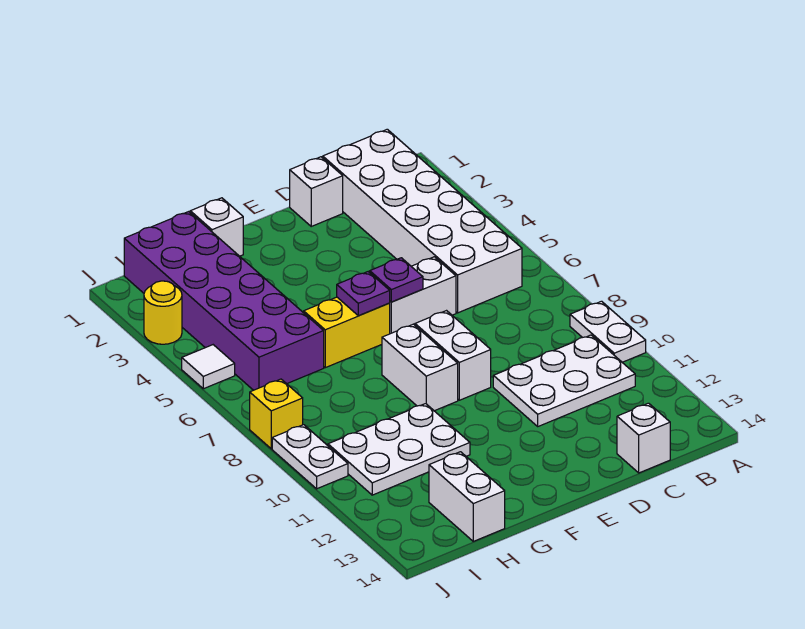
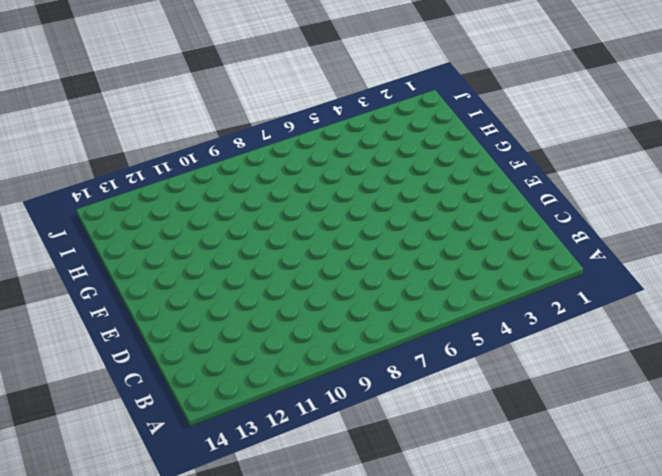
none -> white plate A9:A10 level 1
none -> white brick B1:C6 level 1
none -> white plate B10:D11 level 1

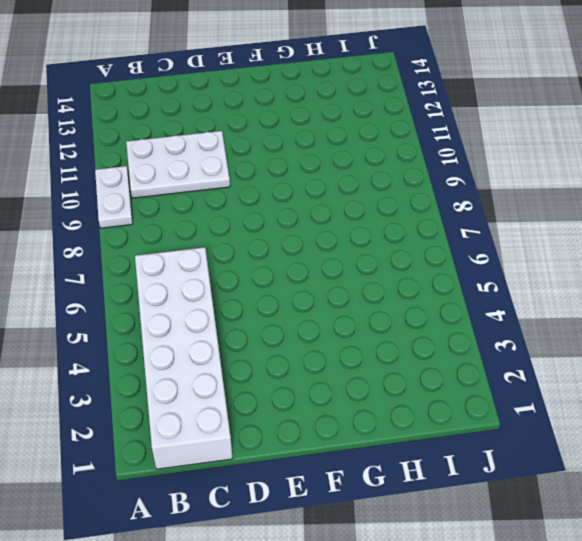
none -> white brick C14 level 1
none -> white brick D1 level 1
none -> white brick D6:E6 level 1

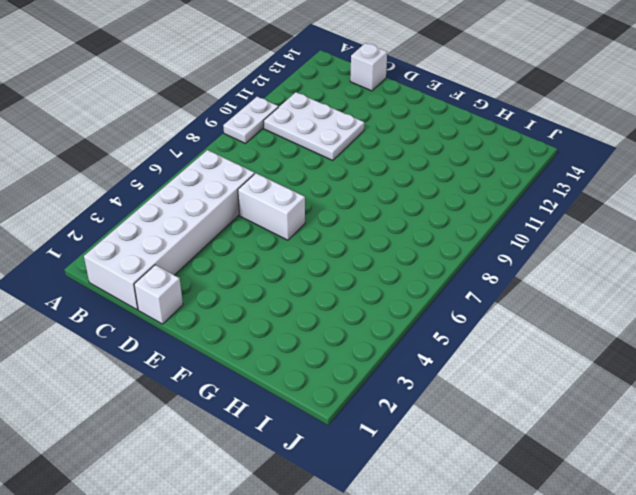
none -> white brick E8:E9 level 1
none -> yellow brick F6:G6 level 1
none -> white brick F8:F9 level 1

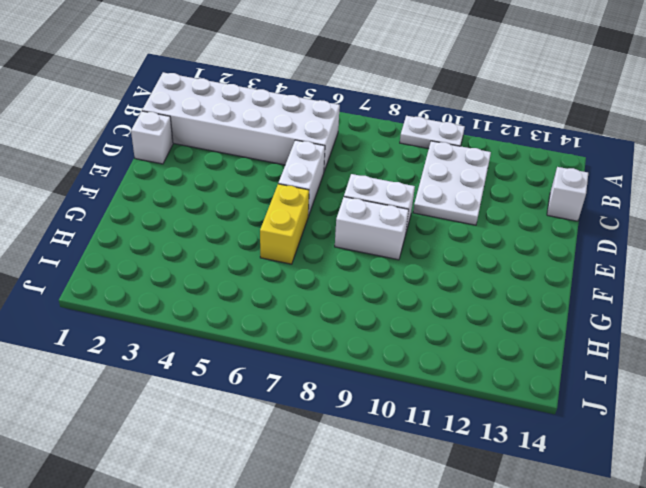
none -> white brick G1 level 1
none -> white plate G10:I11 level 1
none -> purple brick H1:I6 level 1

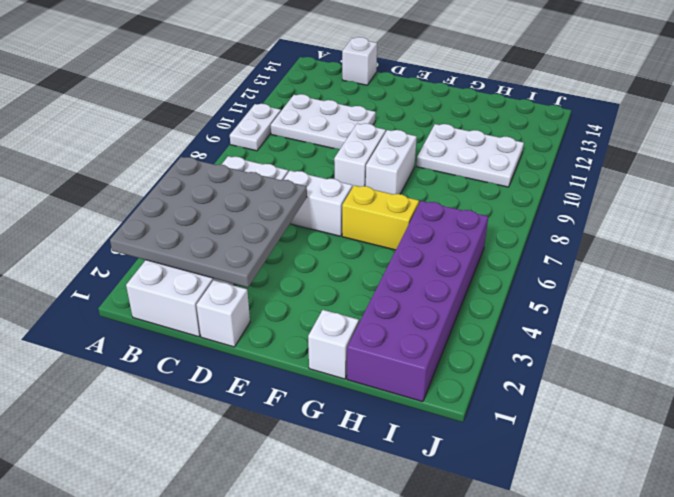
grey plate A2:D5 level 2 -> none
none -> white brick H13:H14 level 1
none -> yellow round brick J3 level 1
none -> white tile J5 level 1

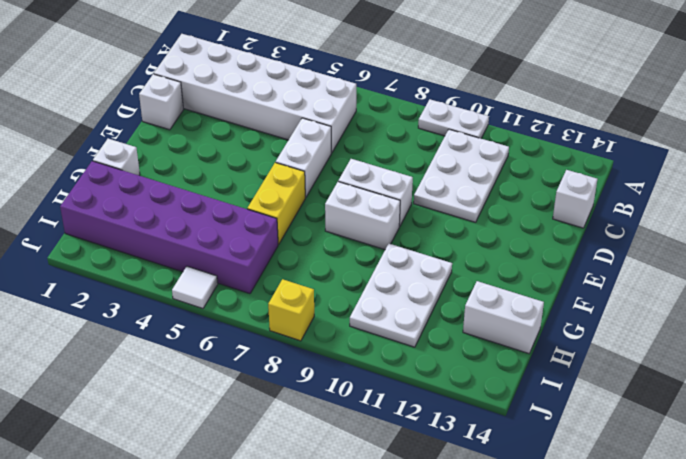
none -> yellow round brick J3 level 1
none -> white plate J9:J10 level 1
none -> purple plate E6 level 2

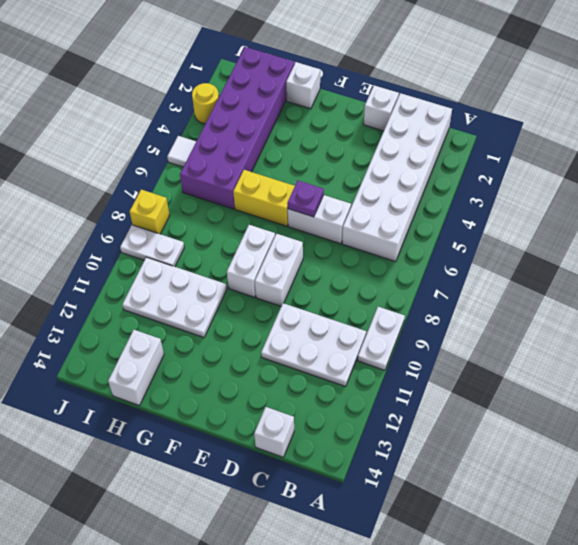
white plate I9:J9 level 1 -> white plate J9:J10 level 1
none -> purple plate F6 level 2

